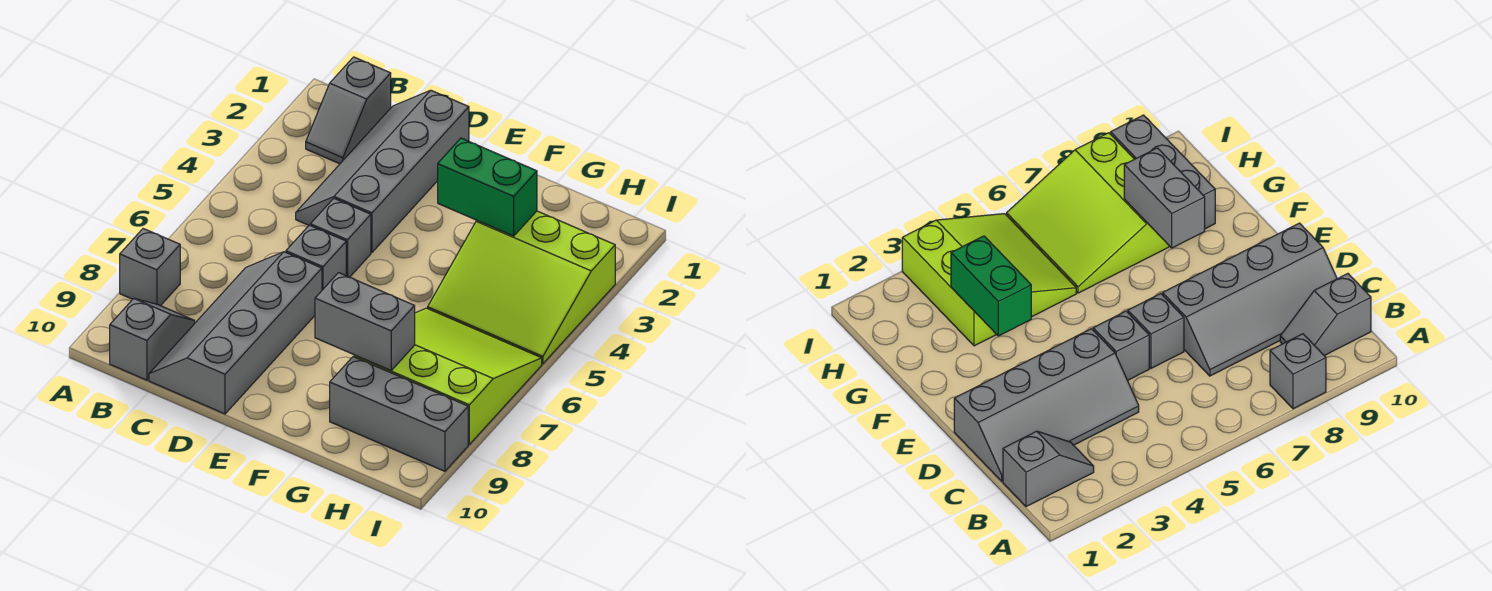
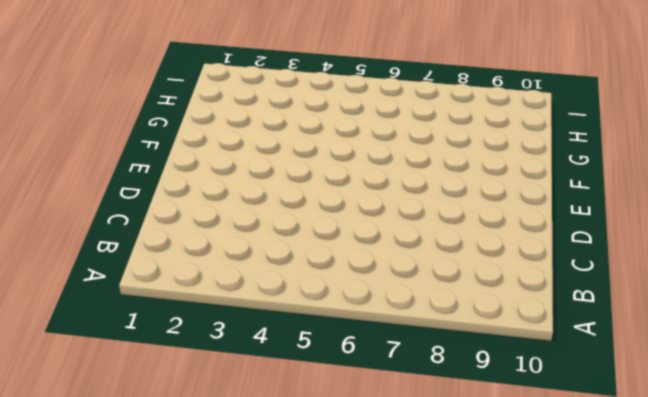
none -> grey brick A8 level 1
none -> grey slope B1:B2 level 1 top 1
none -> grey slope B9:B10 level 1 top 10

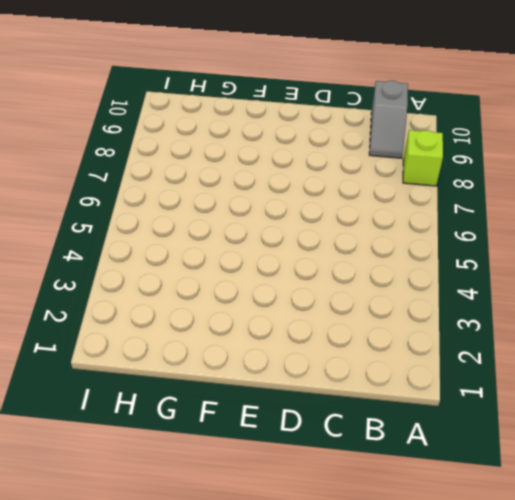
lime brick A8 level 1 -> grey brick A8 level 1
none -> grey slope B1:B2 level 1 top 1
none -> grey slope C1:D4 level 1 top D
none -> grey slope C7:D10 level 1 top D

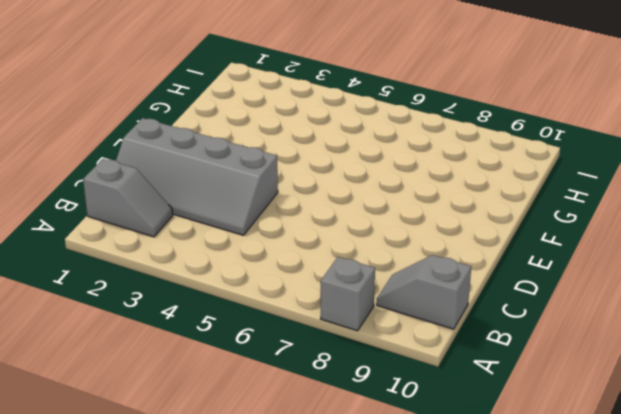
none -> grey slope C7:D10 level 1 top D
none -> grey brick D5 level 1
none -> grey brick D6 level 1

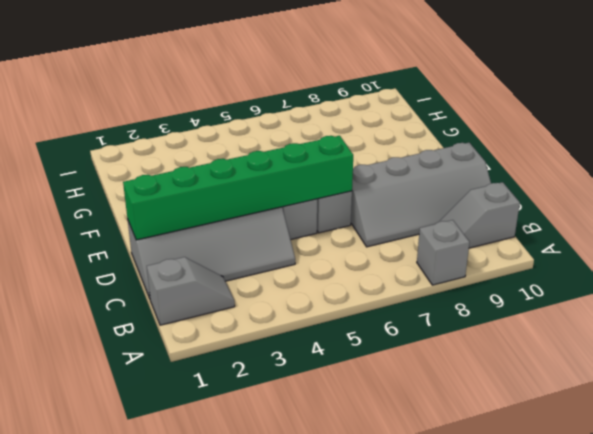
green brick D1:D6 level 2 -> none
none -> lime slope G3:I5 level 1 top 3
none -> lime slope G6:I8 level 1 top 8
none -> grey brick G9:I9 level 1

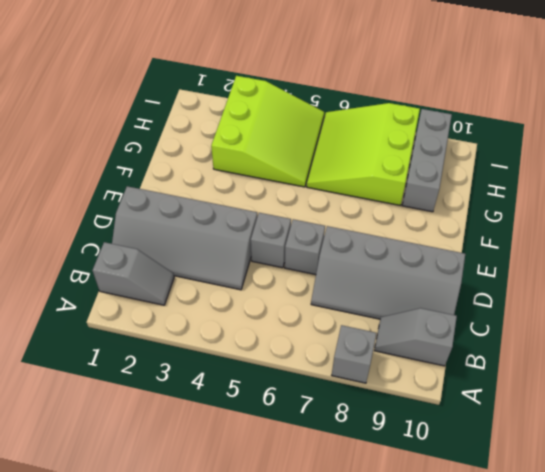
none -> green brick F3:G3 level 2
none -> grey brick F8:G8 level 2

